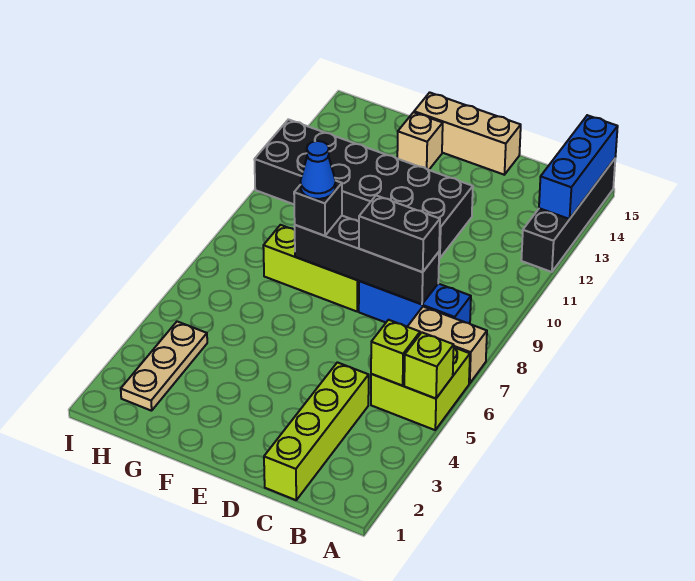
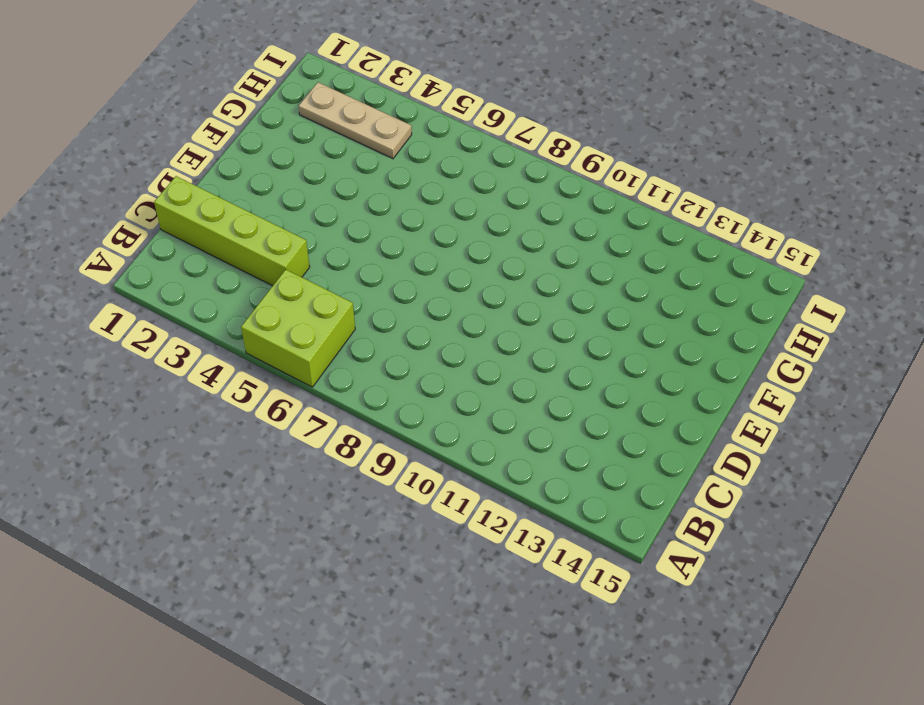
none -> tan brick A7:B7 level 1
none -> black brick A12:A15 level 1
none -> blue brick B8:D8 level 1

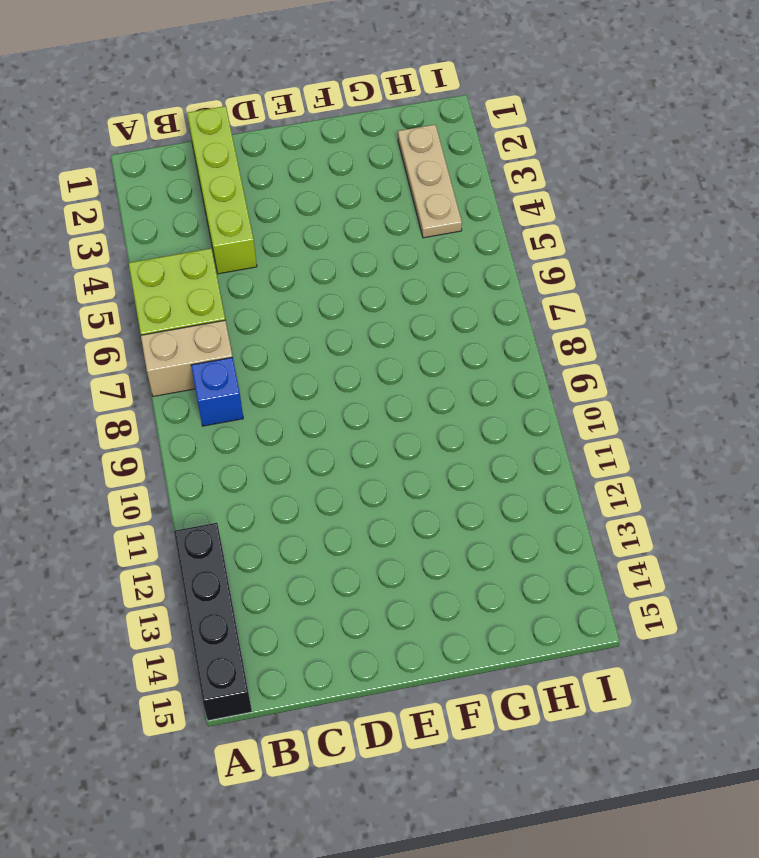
blue brick B8 level 1 -> blue brick B8:D8 level 1
none -> black brick D11:I12 level 1
none -> tan brick D15:F15 level 1
none -> lime brick E8:G8 level 1

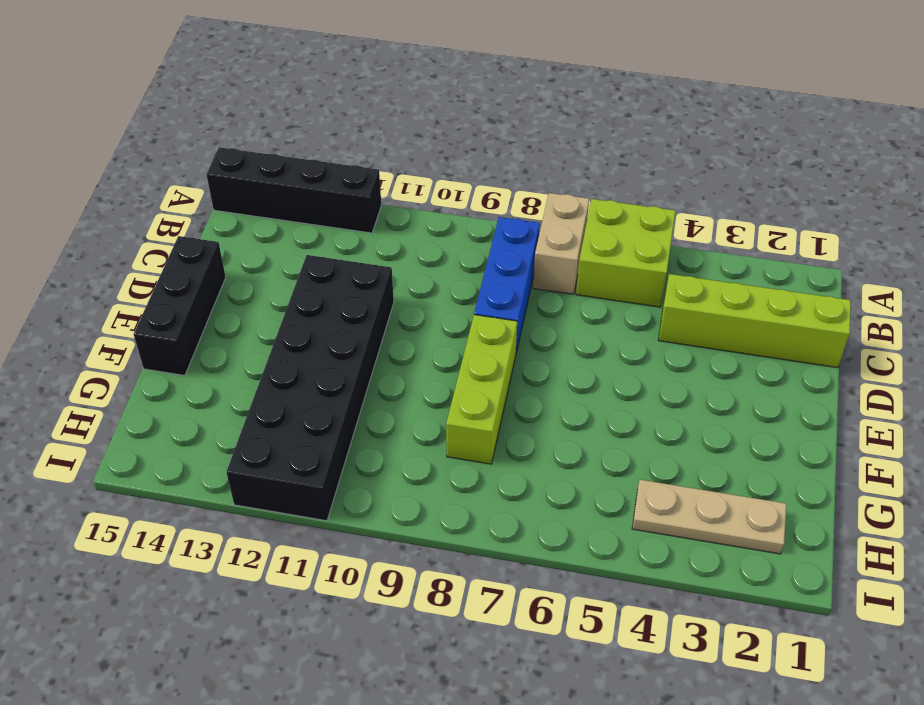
black brick D15:F15 level 1 -> tan brick D15:F15 level 1
none -> tan brick F14 level 1
none -> lime brick A5 level 2
none -> blue brick A13:A15 level 2

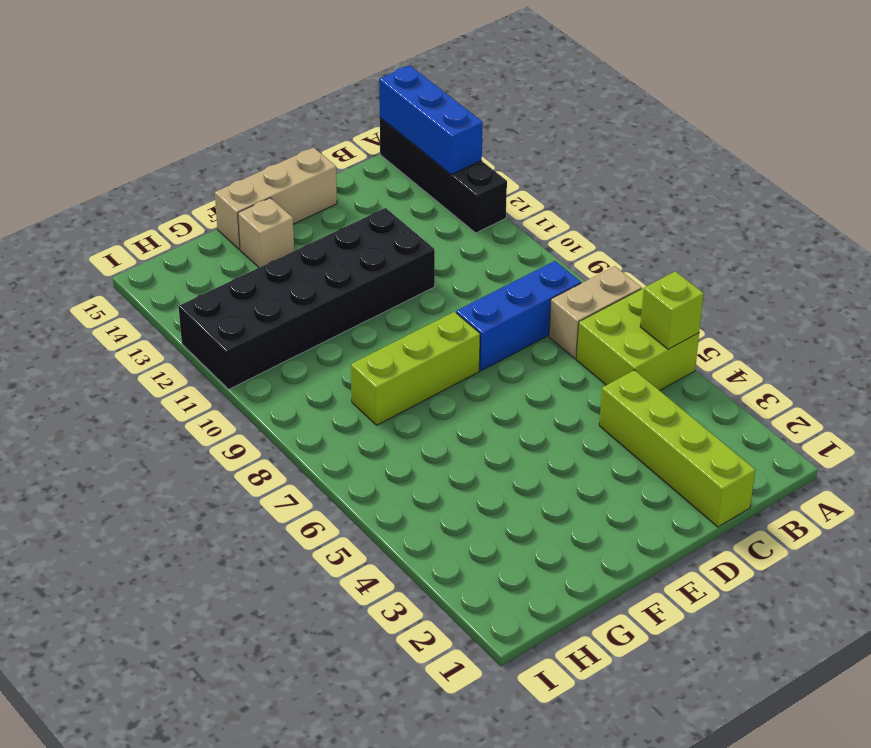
none -> tan plate H2:H4 level 1
none -> lime brick B5 level 2
none -> black brick C8:F8 level 2

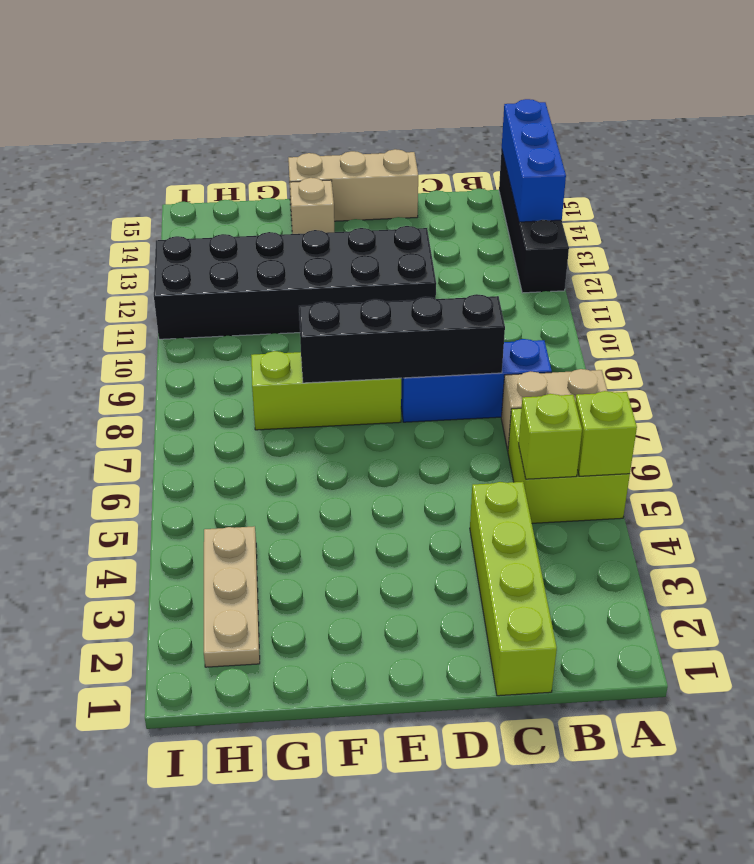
none -> black brick C8:D8 level 3
none -> black brick F8 level 3
none -> blue cone F8 level 4

